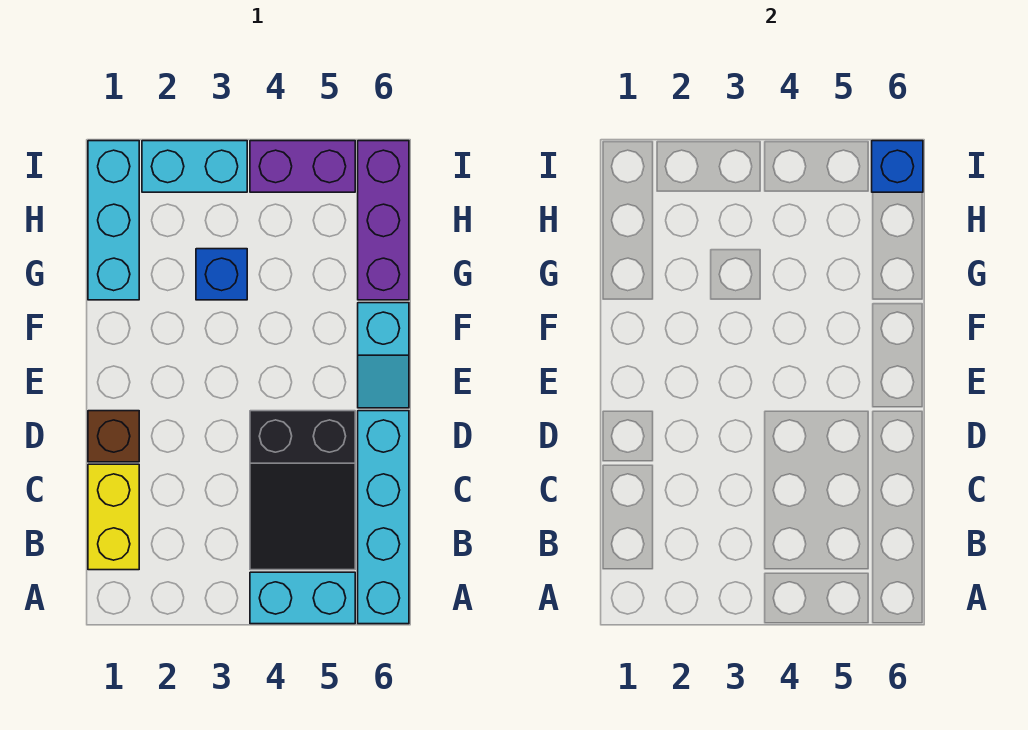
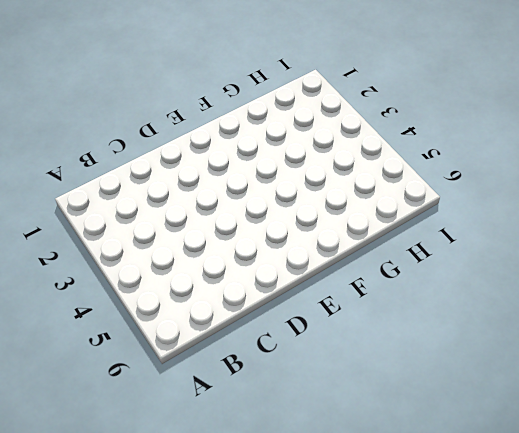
none -> cyan brick A4:A5 level 1
none -> cyan brick A6:D6 level 1
none -> yellow brick B1:C1 level 1

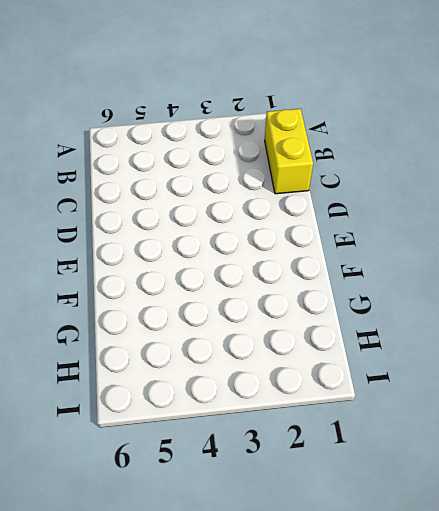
none -> cyan brick A4:A5 level 1
none -> cyan brick A6:D6 level 1
none -> black slope B4:D5 level 1 top D

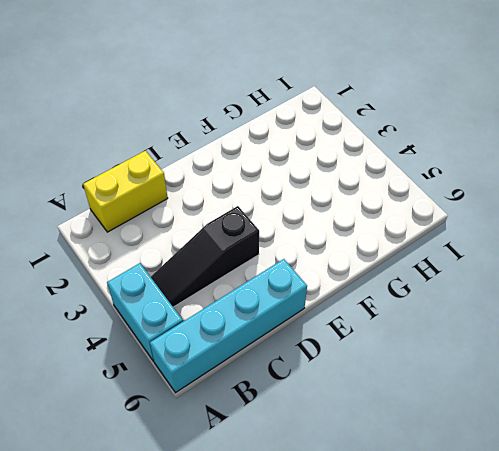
black slope B4:D4 level 1 top D -> black slope B4:D5 level 1 top D
none -> brown brick D1 level 1
none -> cyan slope E6:F6 level 1 top F
none -> cyan brick G1:I1 level 1

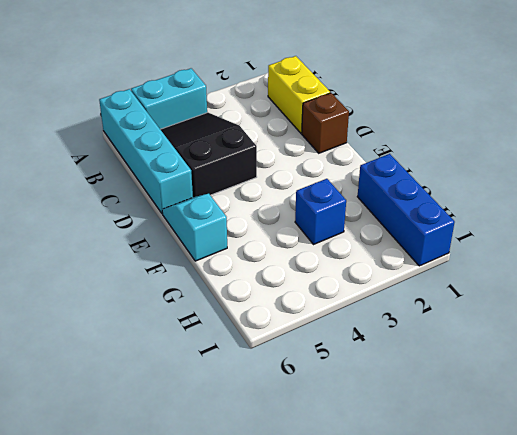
blue brick G1:I1 level 1 -> cyan brick G1:I1 level 1
none -> purple brick G6:I6 level 1
none -> cyan brick I2:I3 level 1
none -> purple brick I4:I5 level 1

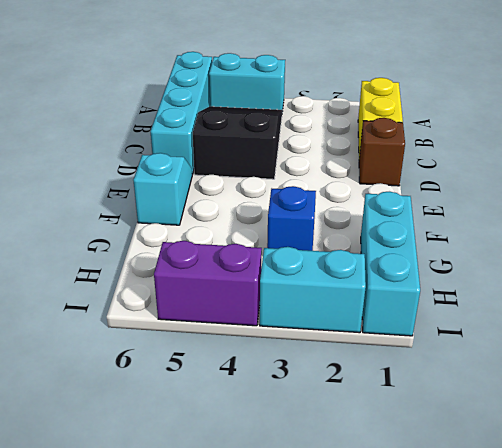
none -> purple brick G6:I6 level 1
none -> blue brick I6 level 2

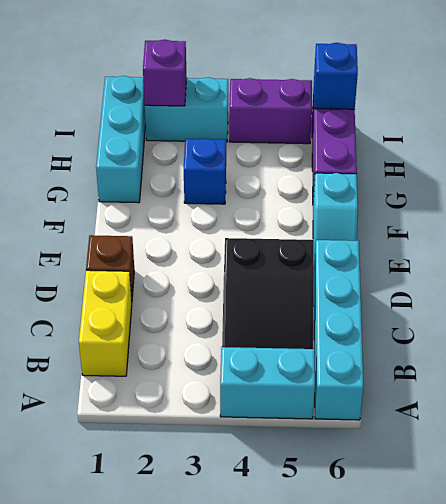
purple brick I2 level 2 -> none

